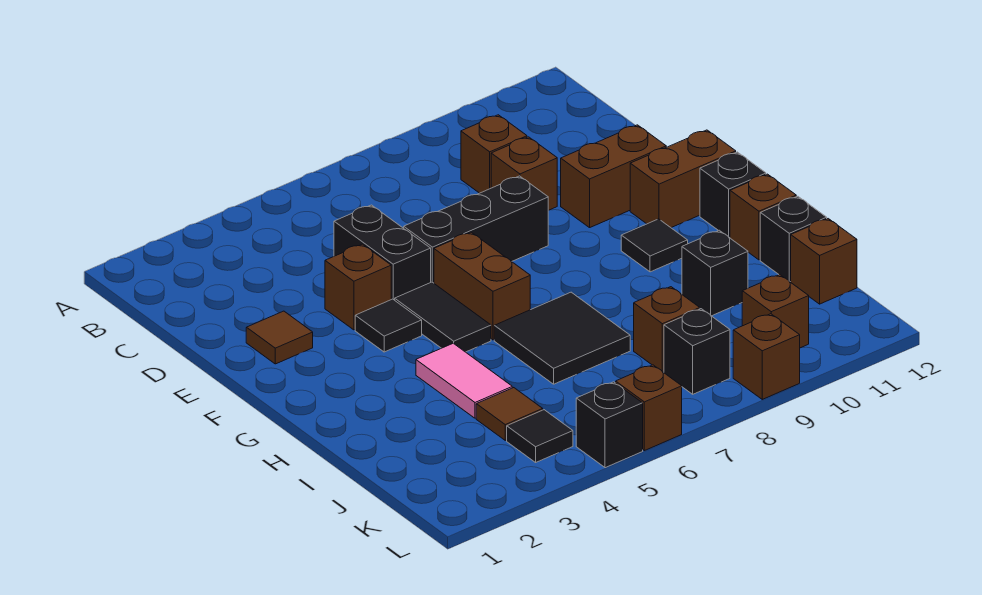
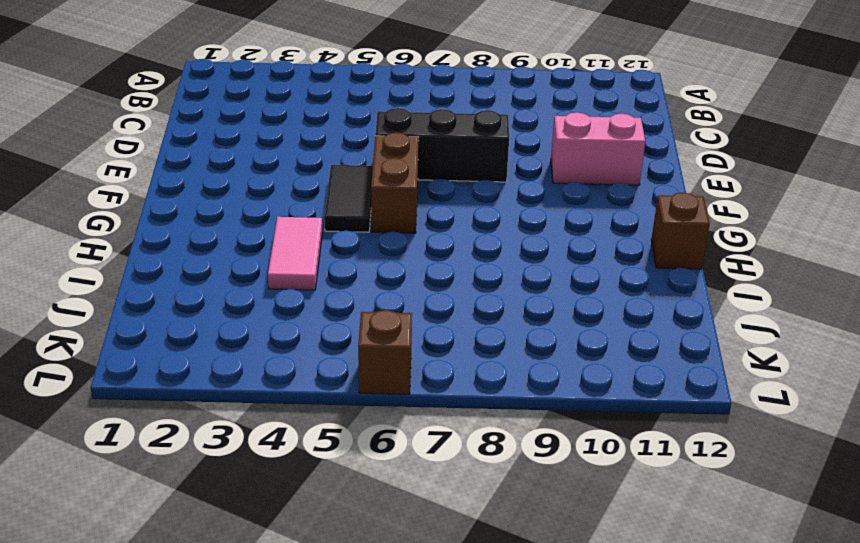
pink brick E10:E11 level 1 -> brown brick E10:E11 level 1
none -> brown brick C9 level 1
none -> black brick D5:E5 level 1
none -> brown brick D9 level 1

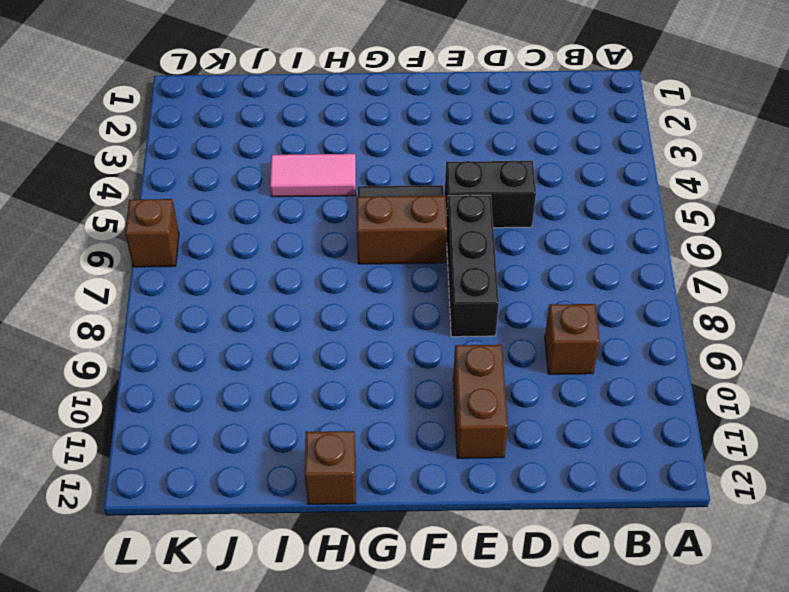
none -> brown brick D9 level 1
none -> brown tile E2 level 1
none -> brown brick E4 level 1

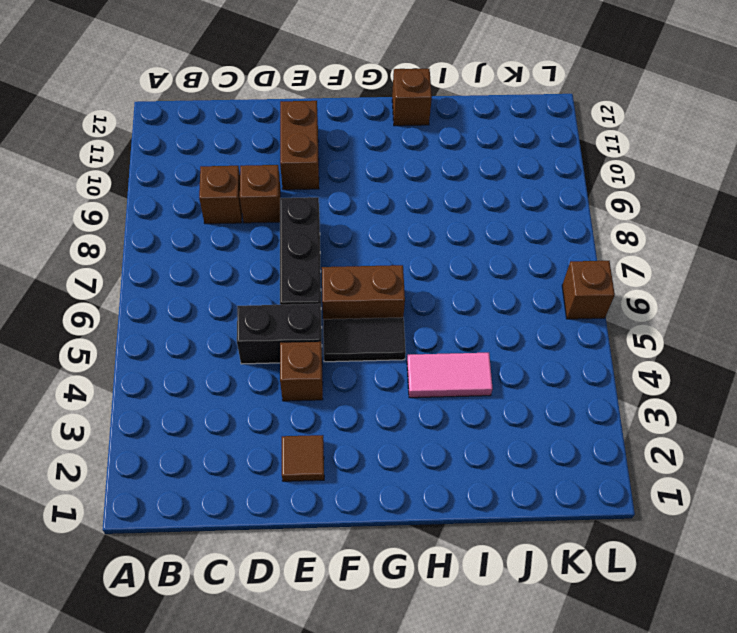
none -> black tile F4 level 1
none -> brown brick F11:F12 level 1
none -> black tile G10 level 1

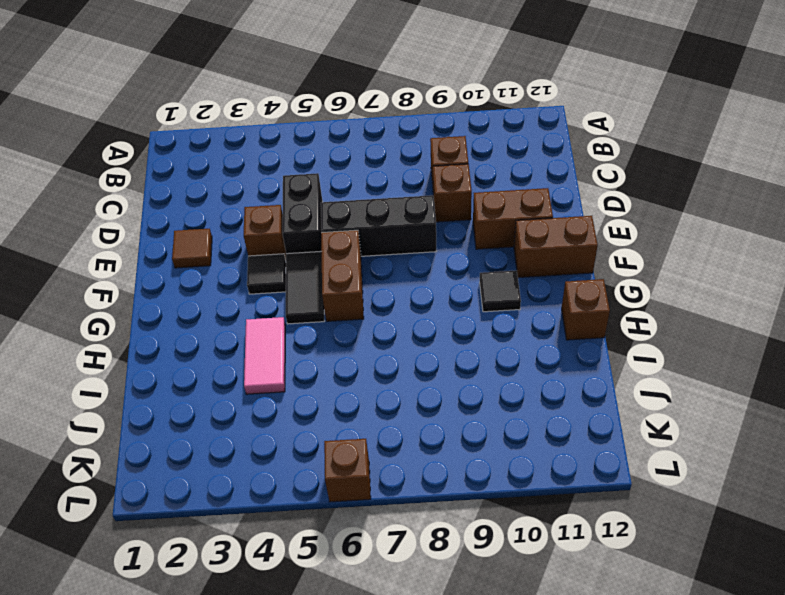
none -> black brick G12 level 1
none -> black tile H6:I7 level 1
none -> black brick I10 level 1

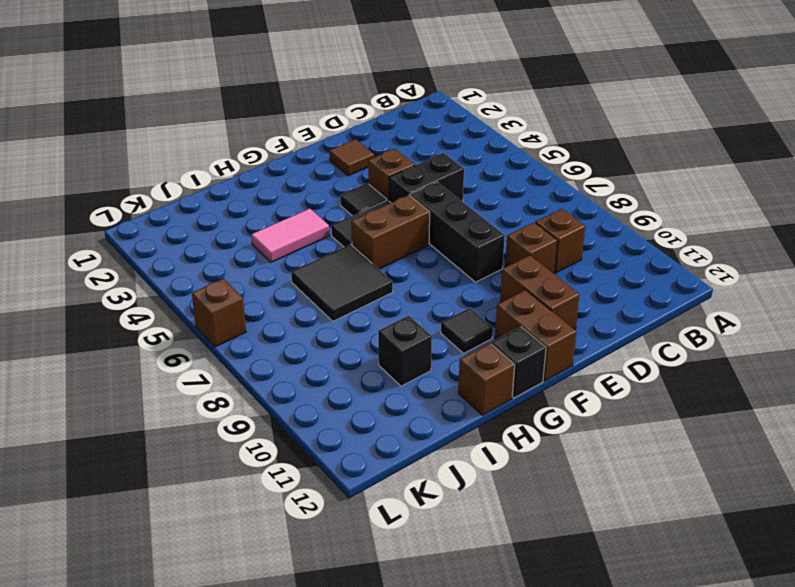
none -> black brick I12 level 1
none -> brown tile J4 level 1
none -> brown brick J8 level 1

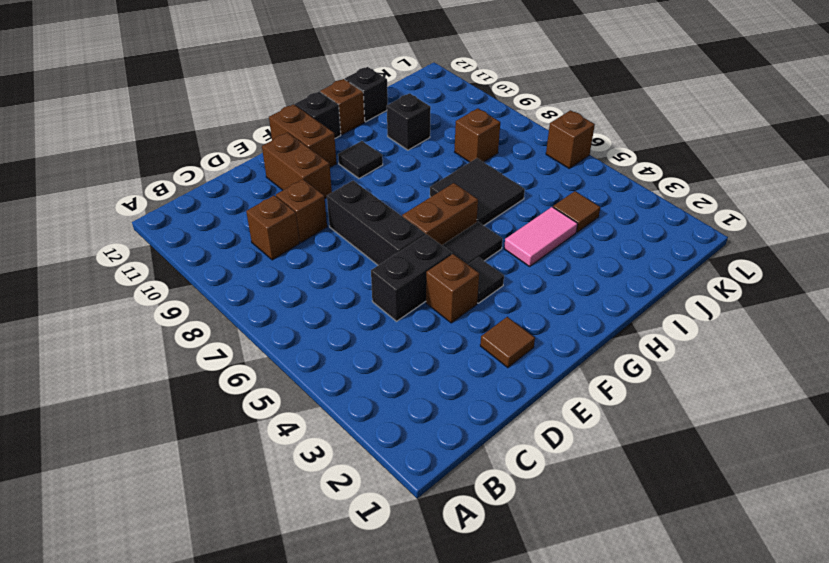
none -> brown brick J12 level 1
none -> black tile K4 level 1
none -> black brick K8 level 1

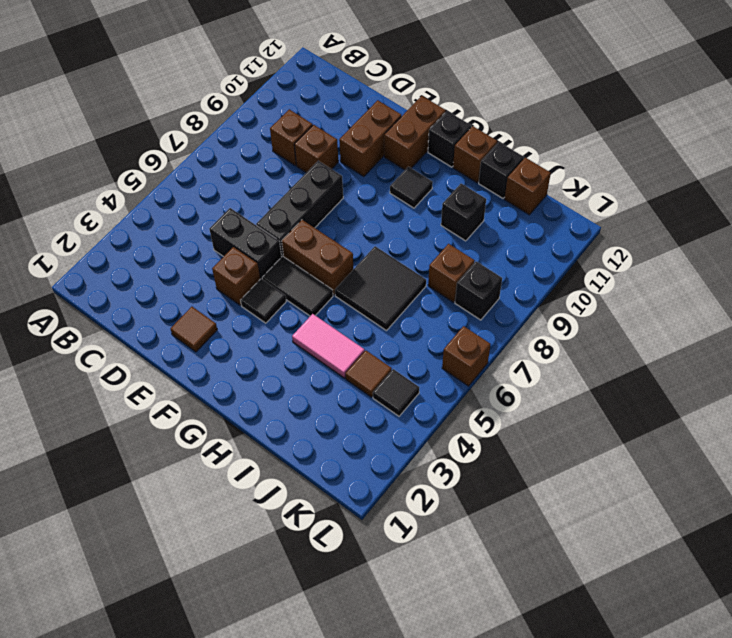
none -> brown brick K10 level 1
none -> black brick L5 level 1
none -> brown brick L9 level 1

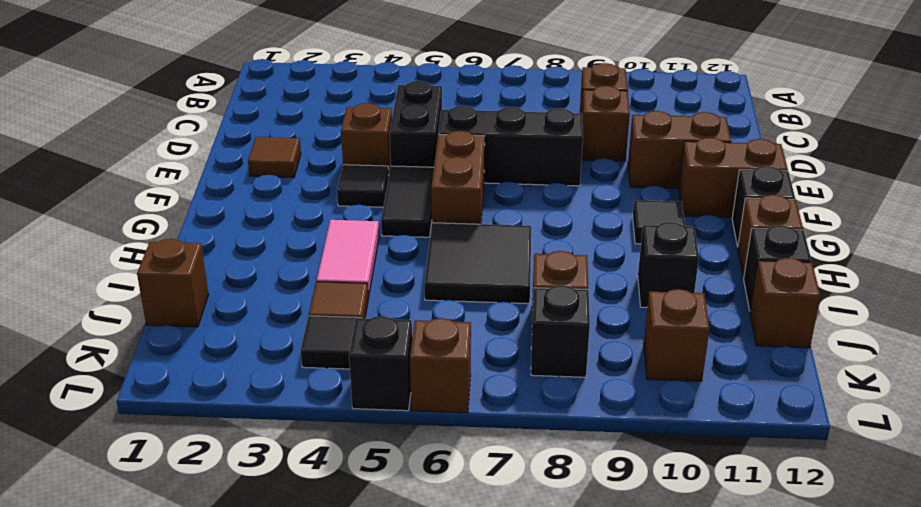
brown brick J1 level 1 -> brown brick L9 level 1

